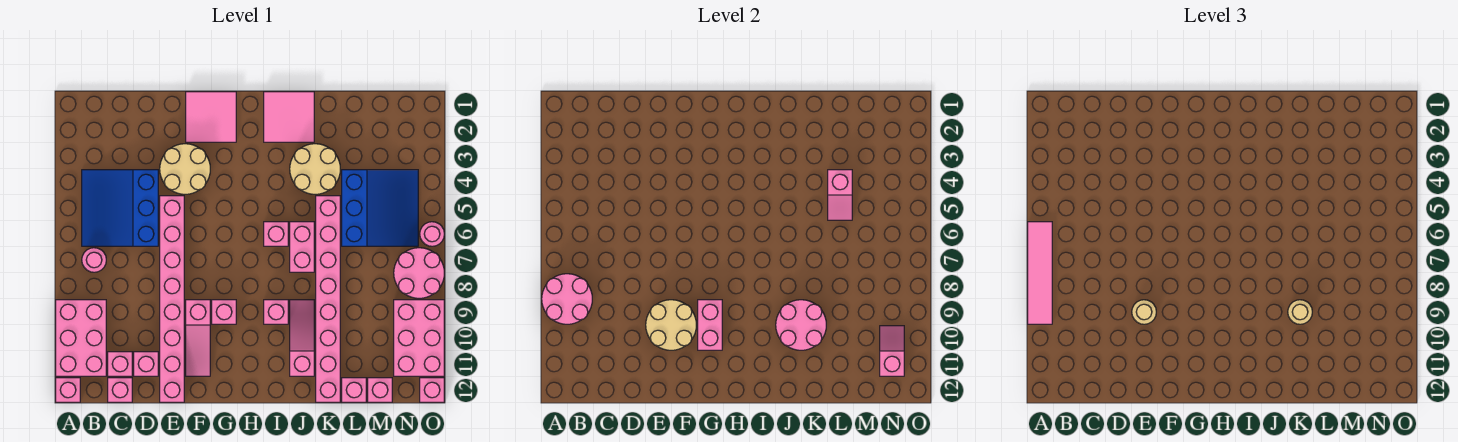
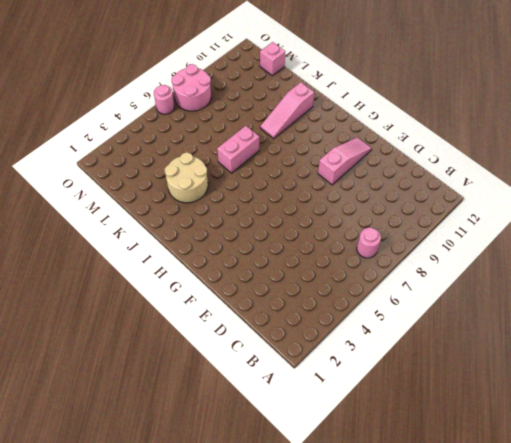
none -> pink brick A9:B11 level 1
none -> pink brick A12 level 1
none -> blue slope B4:D6 level 1 top D
none -> pink brick C11 level 1

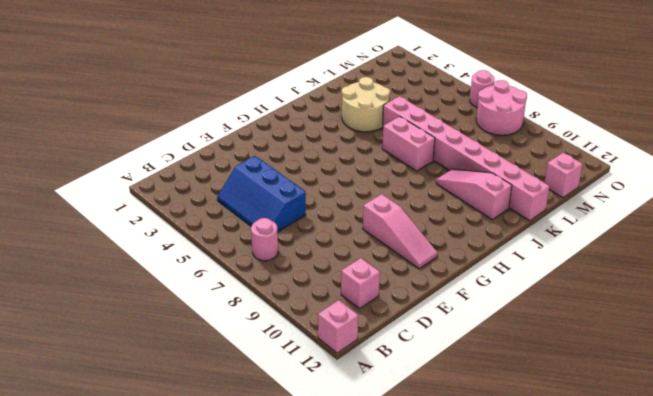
blue slope C4:D6 level 1 top D -> blue slope B4:D6 level 1 top D
none -> pink brick A9:B11 level 1
none -> pink brick C12 level 1
none -> pink brick D11 level 1
none -> tan round brick E3:F4 level 1

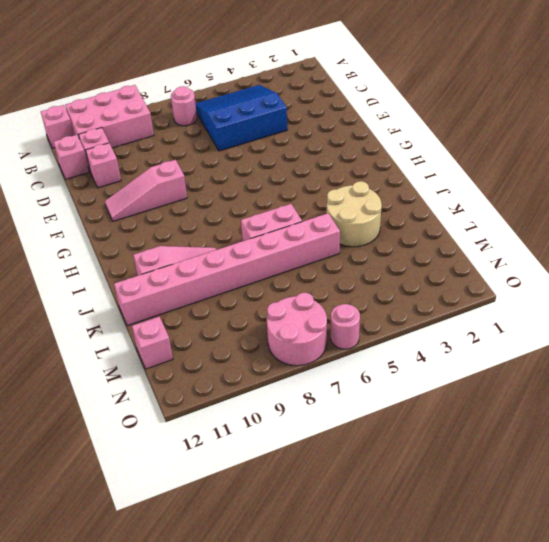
none -> tan round brick E3:F4 level 1
none -> pink brick E5:E12 level 1
none -> pink tile F1:G2 level 1
none -> pink brick G9 level 1

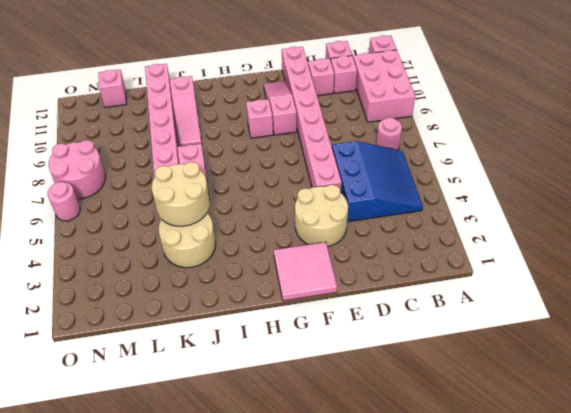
tan round brick J4:K5 level 2 -> tan round brick E9:F10 level 2
none -> pink tile I1:J2 level 1
none -> pink brick I6 level 1
none -> pink brick I9 level 1
none -> blue slope L4:N6 level 1 top L

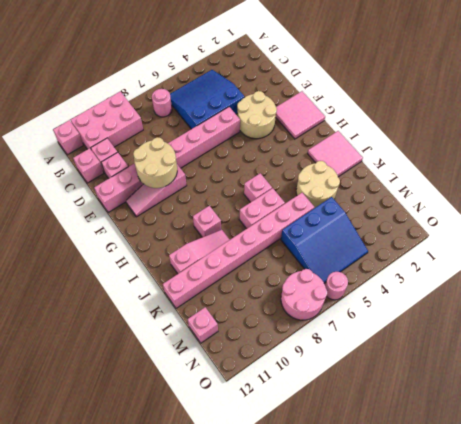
none -> pink brick G9 level 1
none -> pink brick L12 level 1
none -> pink brick N9:O11 level 1
none -> pink brick O12 level 1

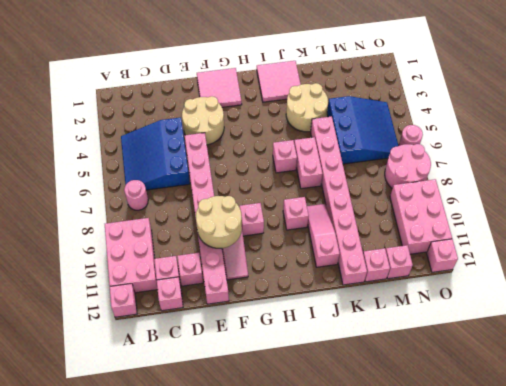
none -> pink round brick A8:B9 level 2
none -> pink brick G9:G10 level 2
none -> pink round brick J9:K10 level 2
none -> pink slope L4:L5 level 2 top 4

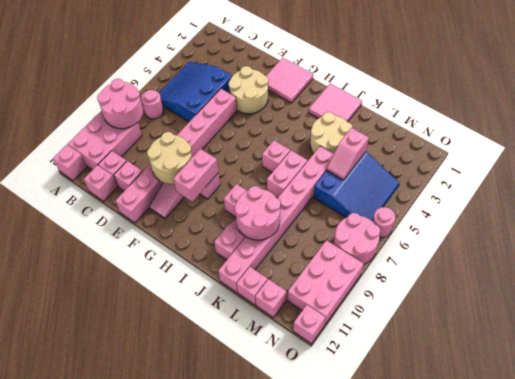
none -> pink slope N10:N11 level 2 top 11
none -> pink tile A6:A9 level 3
none -> tan round brick E9 level 3
none -> tan round brick K9 level 3

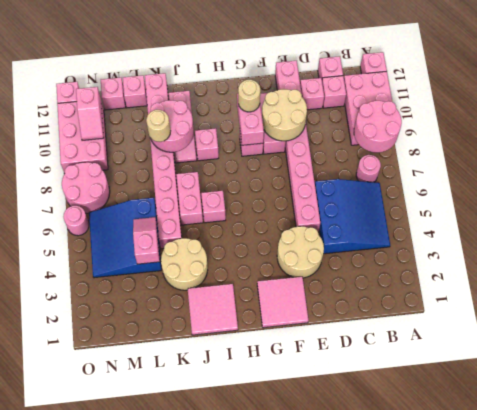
tan round brick G10 level 3 -> tan round brick E9 level 3
none -> pink tile A6:A9 level 3

